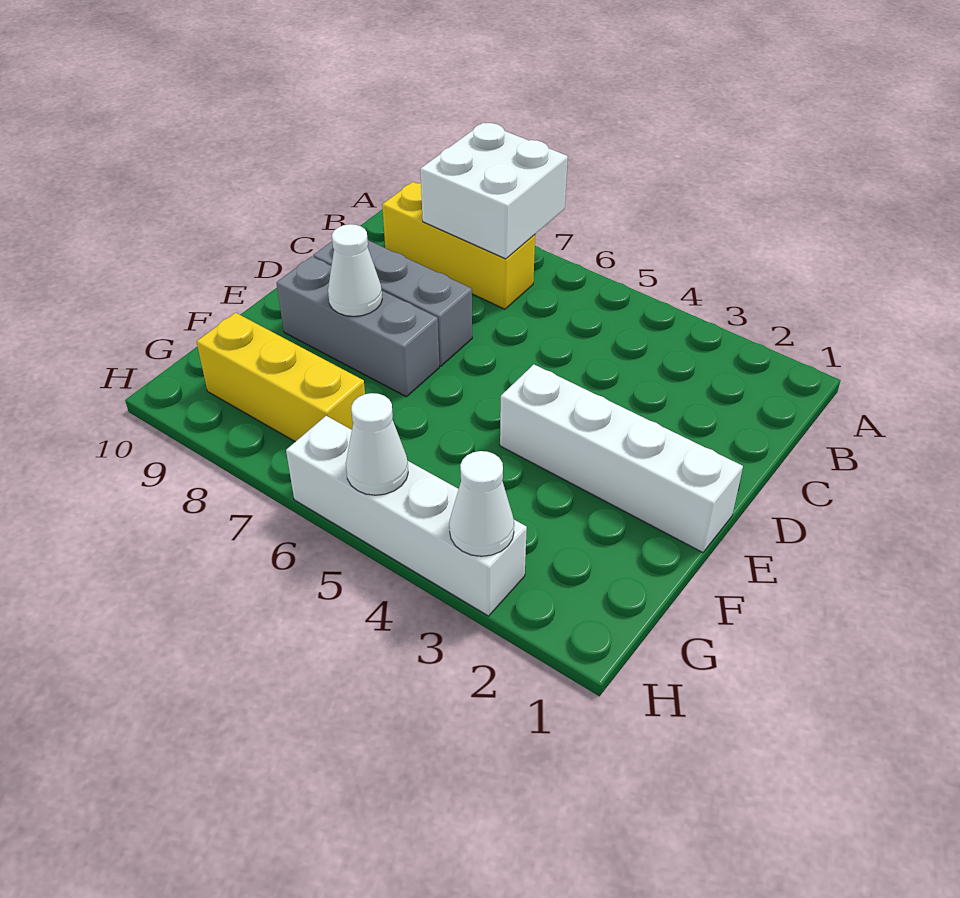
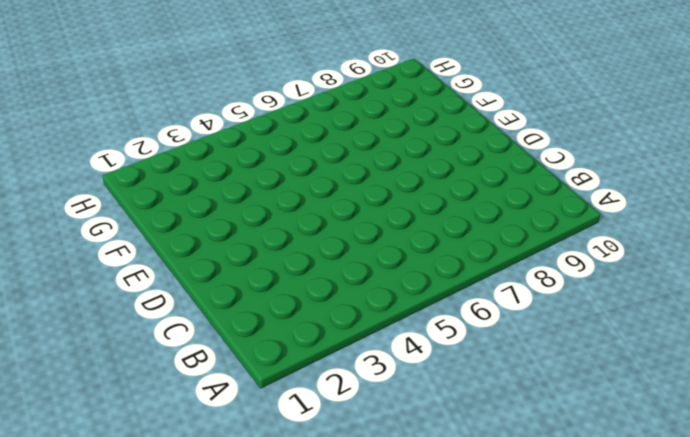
none -> yellow brick B7:B9 level 1
none -> grey brick D7:D9 level 1

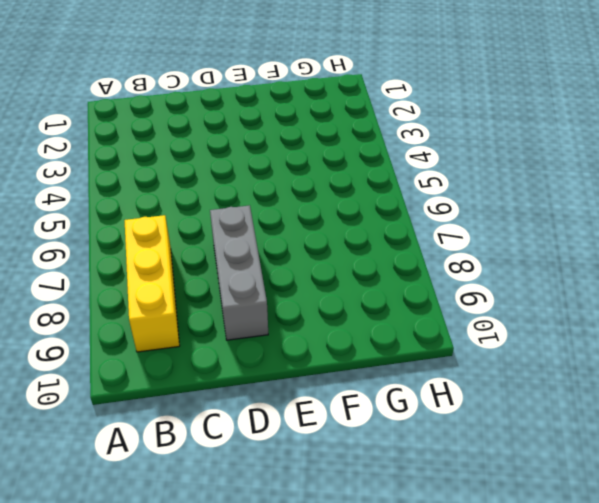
none -> white brick E1:E4 level 1
none -> grey brick E7:E9 level 1

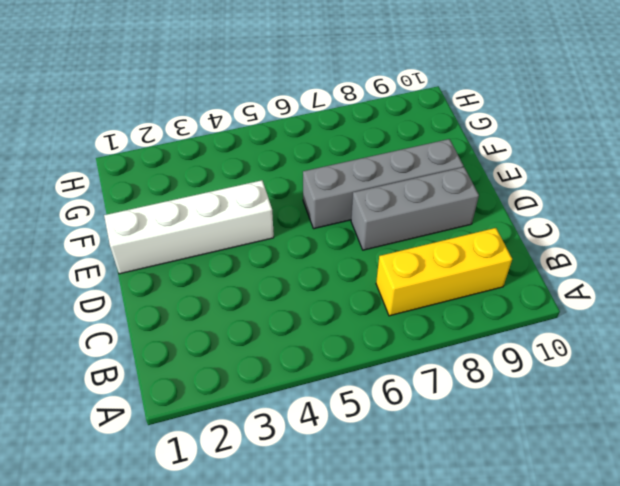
grey brick E6:E9 level 1 -> grey brick E7:E9 level 1
none -> yellow brick G7:G9 level 1
none -> white brick H3:H6 level 1

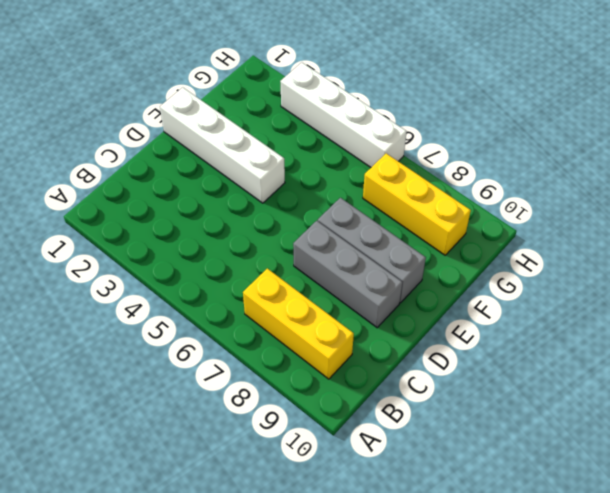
none -> white brick A7:B8 level 2
none -> white cone E8 level 2

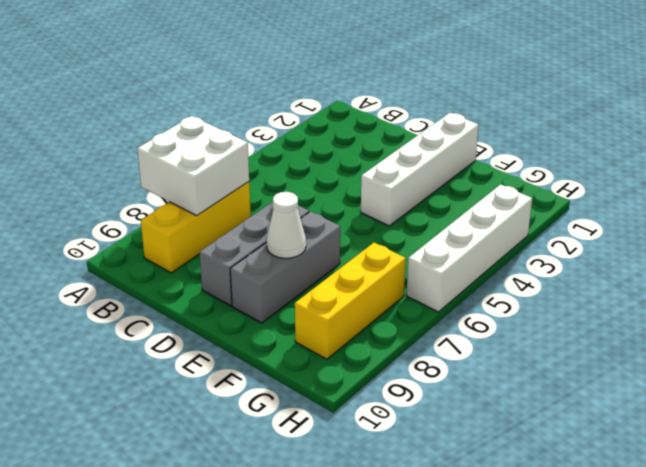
none -> white cone H3 level 2
none -> white cone H5 level 2

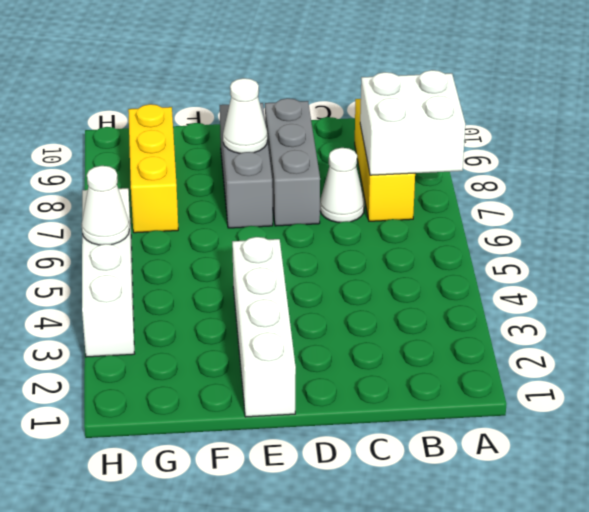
white cone C7 level 1 -> white cone H3 level 2

